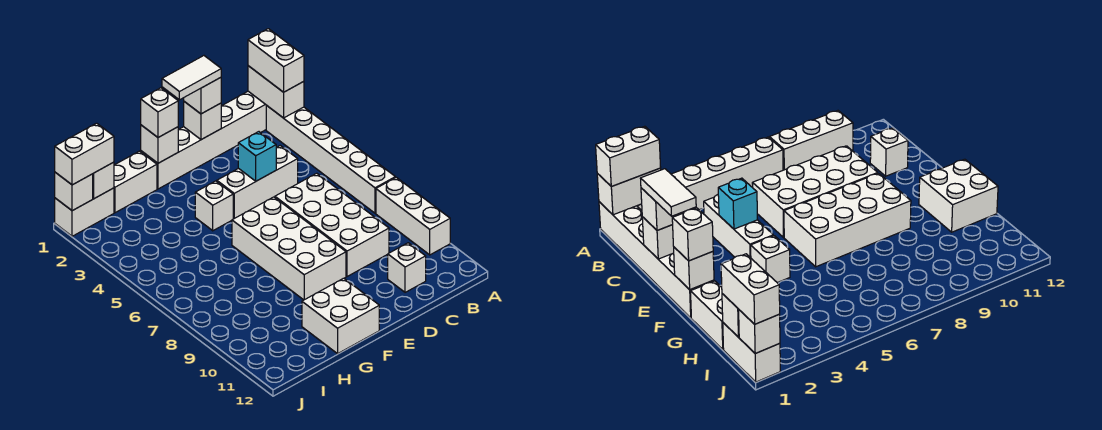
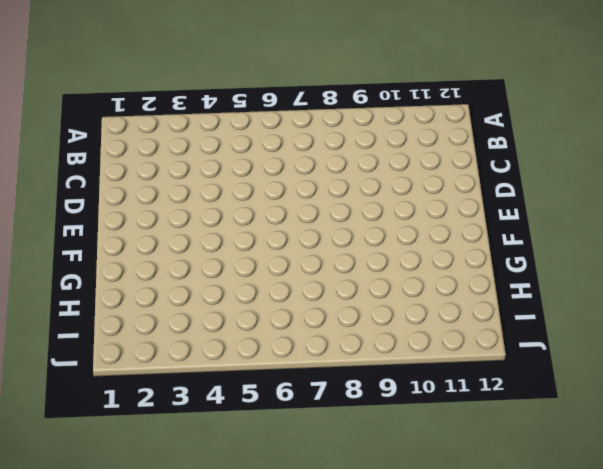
none -> white brick A1:F1 level 1
none -> white brick A2:A7 level 1
none -> white brick A8:A10 level 1

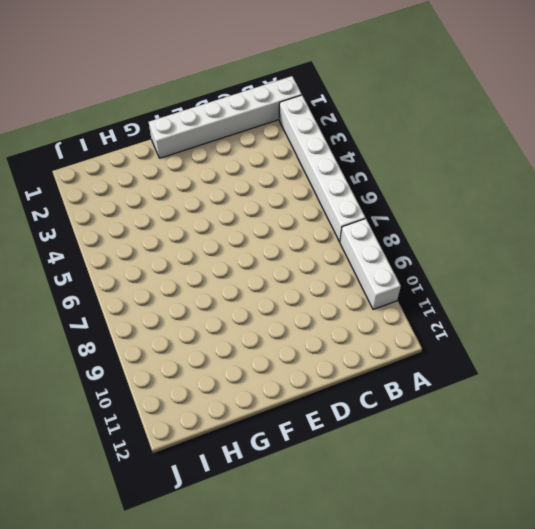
none -> white brick C4:E4 level 1
none -> white brick C6:D9 level 1
none -> white brick C11 level 1

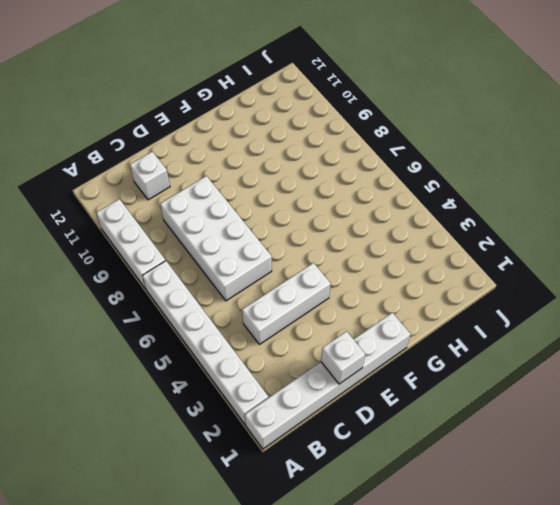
none -> white brick E6:F9 level 1
none -> white brick F4 level 1
none -> white brick F11:G12 level 1

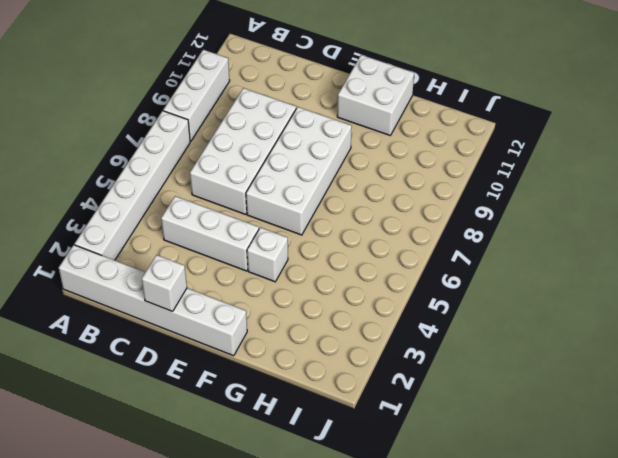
none -> white brick C11 level 1
none -> white brick G1:H1 level 1
none -> white brick I1:J1 level 1

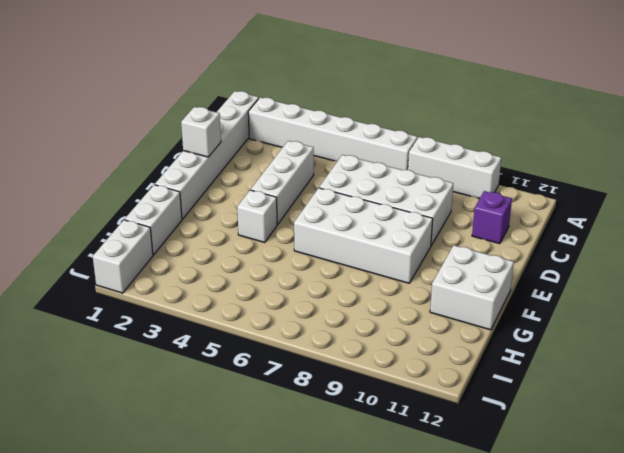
purple brick C11 level 1 -> white brick C11 level 1
none -> white brick A1:A2 level 2
none -> cyan brick D4 level 2
none -> white brick F1 level 2

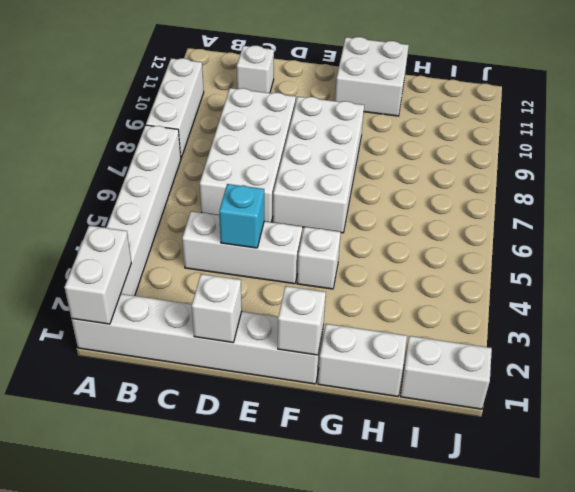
none -> white brick I1 level 2
none -> white brick J1 level 2
none -> white brick A1:A2 level 3

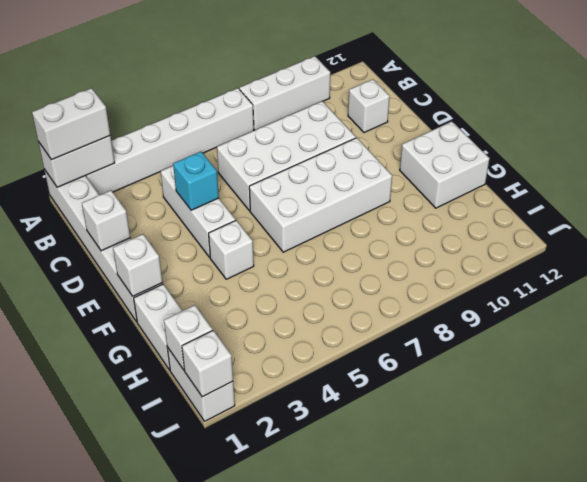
none -> white brick D1 level 3
none -> white brick F1 level 3
none -> white brick I1:J1 level 3

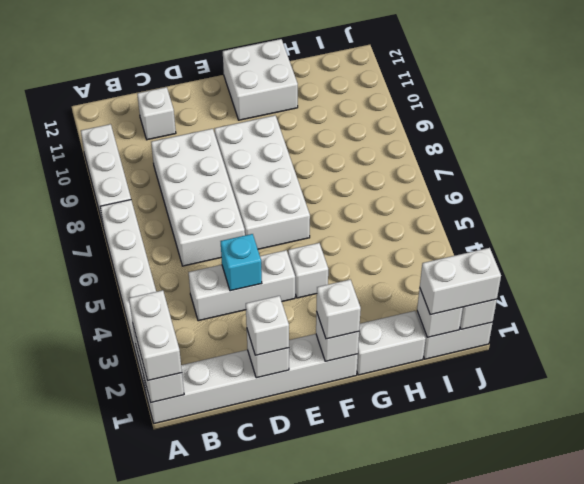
none -> white tile D1:E1 level 4

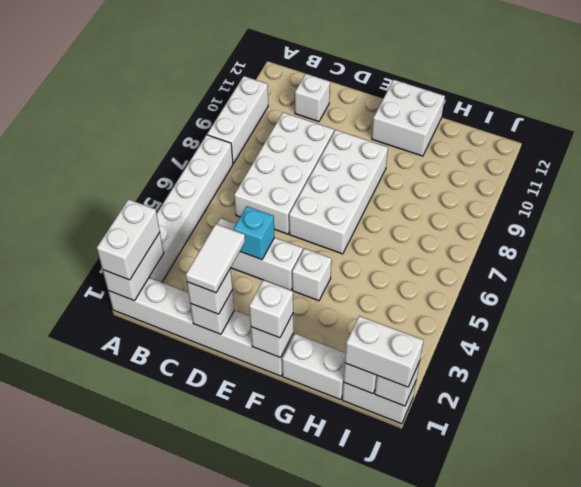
white tile D1:D2 level 4 -> white tile D1:E1 level 4

